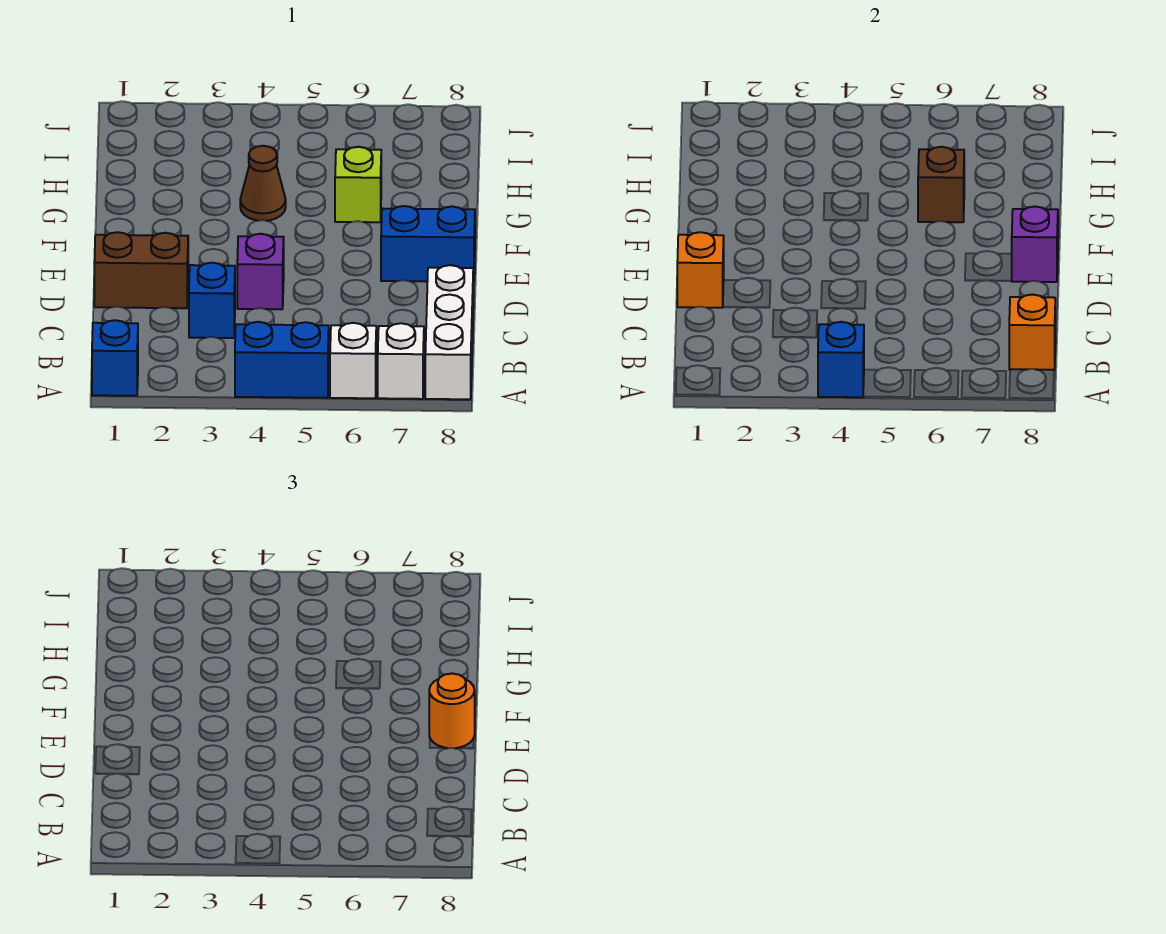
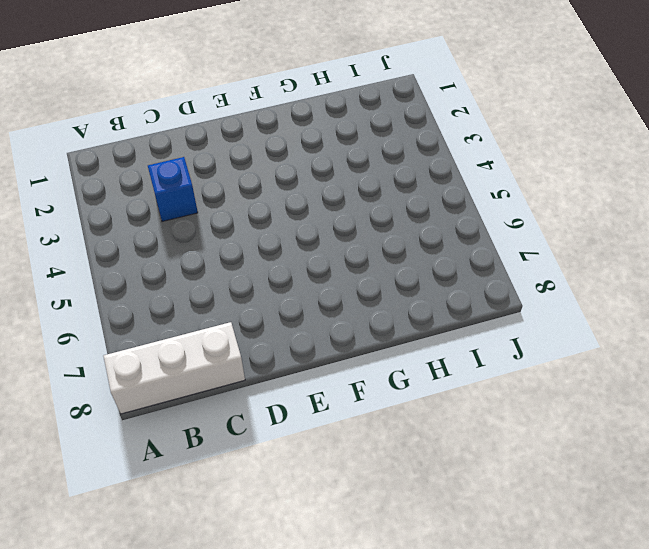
none -> blue brick A1 level 1
none -> blue brick A4:A5 level 1
none -> white brick A6 level 1

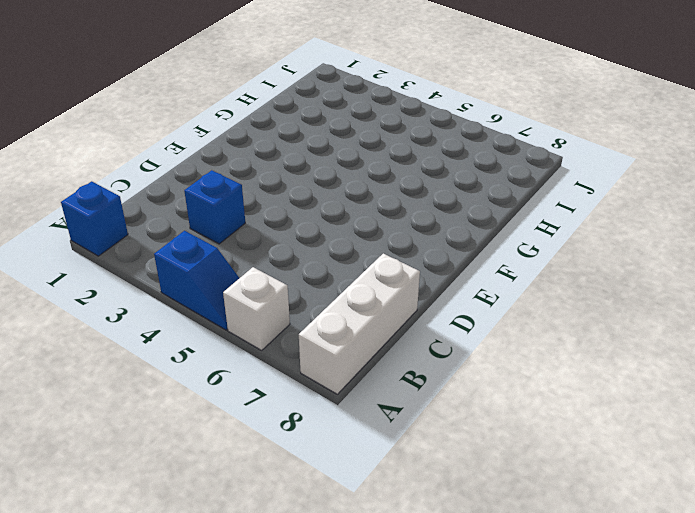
blue slope A4:A5 level 1 top 4 -> blue brick A4:A5 level 1
none -> white brick A7 level 1
none -> brown brick D1:D2 level 1
none -> purple brick D4 level 1

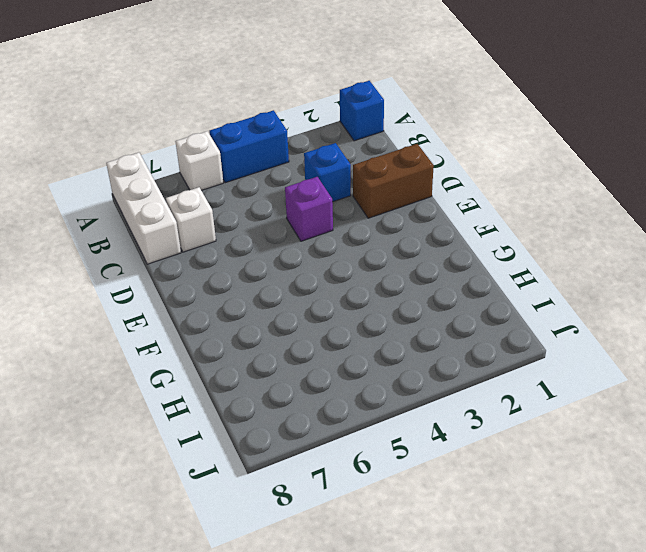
white brick C7 level 1 -> white brick A7 level 1
none -> blue brick E7:E8 level 1
none -> brown cone G4 level 1
none -> lime brick G6 level 1

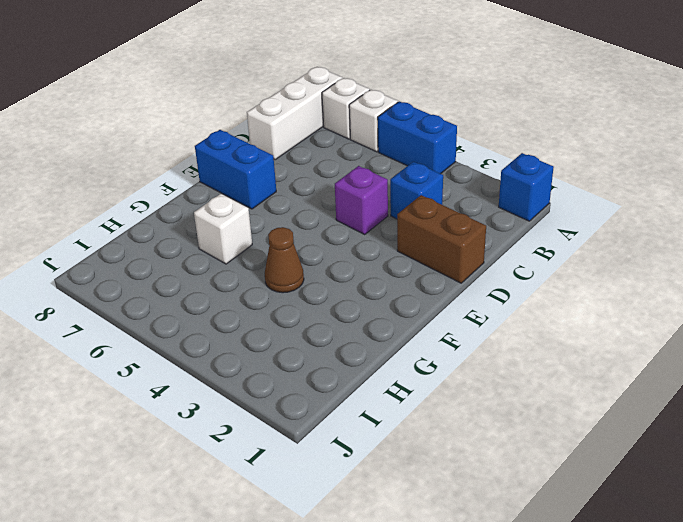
white brick G6 level 1 -> lime brick G6 level 1
none -> blue brick A4 level 2
none -> orange brick B8 level 2
none -> orange brick D1 level 2

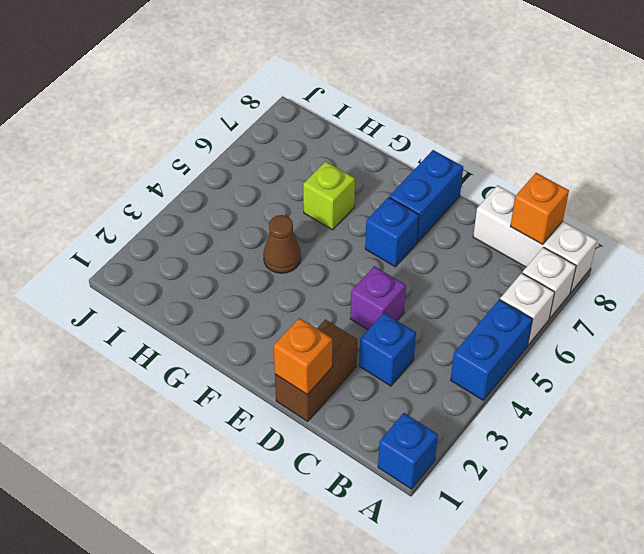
blue brick E6 level 1 -> blue brick A4 level 2
none -> purple brick E8 level 2
none -> brown brick G6 level 2
none -> orange round brick E8 level 3

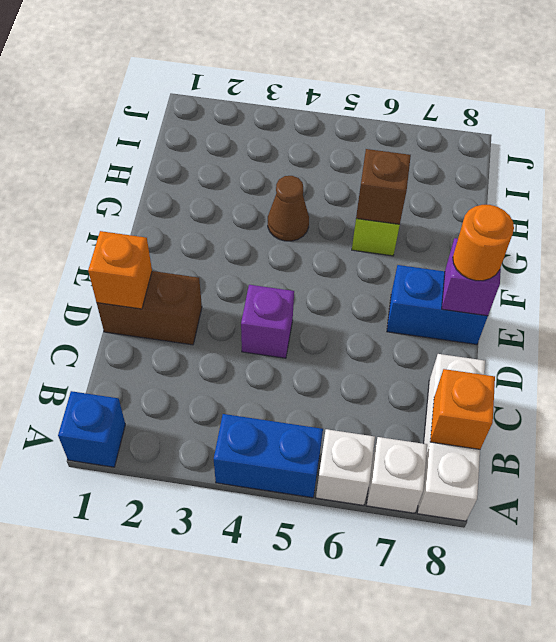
none -> blue brick C3 level 1
none -> blue brick A4 level 2

